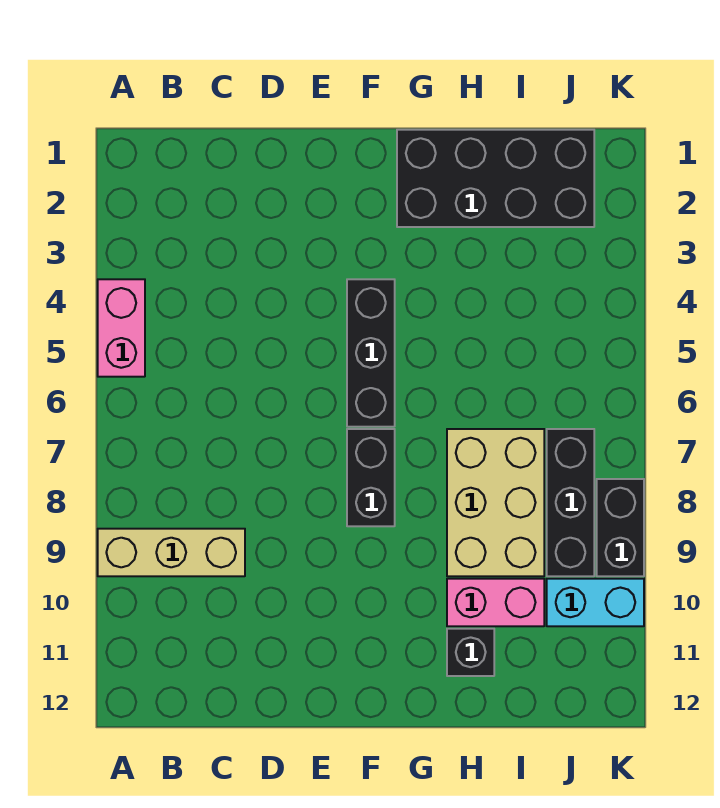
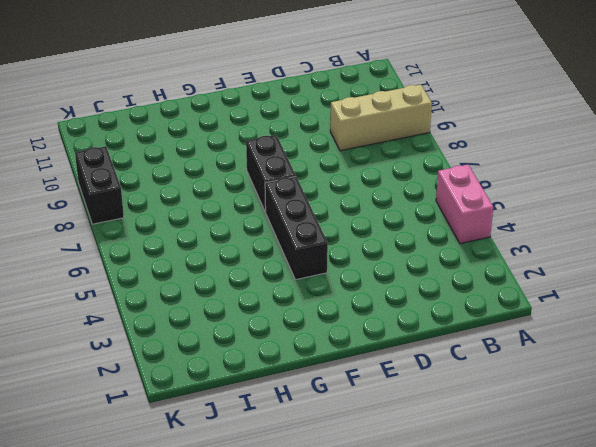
none -> black brick G1:J2 level 1
none -> tan brick H7:I9 level 1

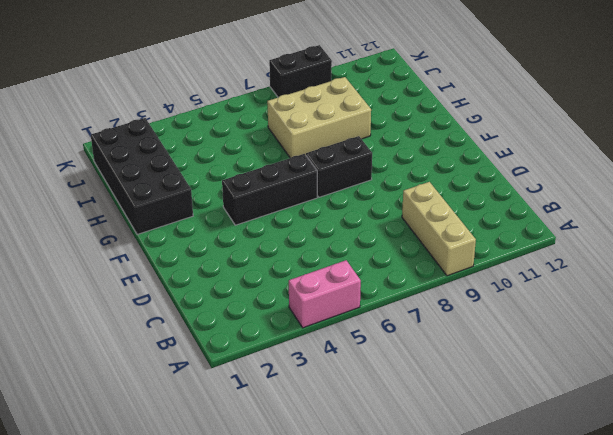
none -> pink brick H10:I10 level 1
none -> black brick H11 level 1

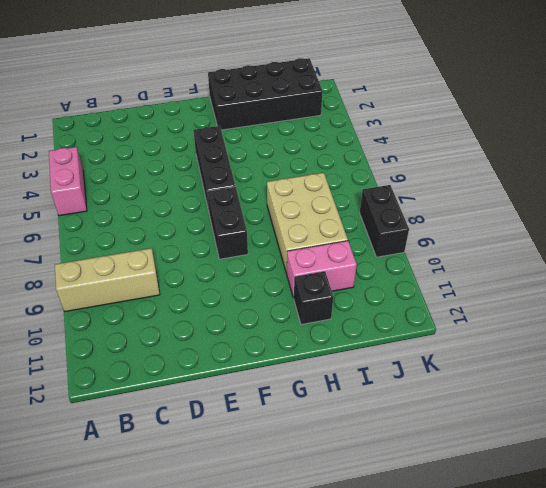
none -> black brick J7:J9 level 1
none -> cyan brick J10:K10 level 1

